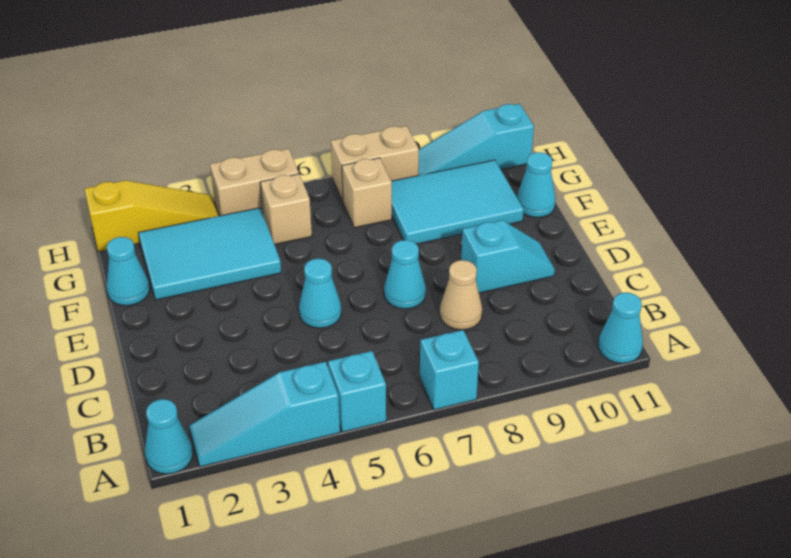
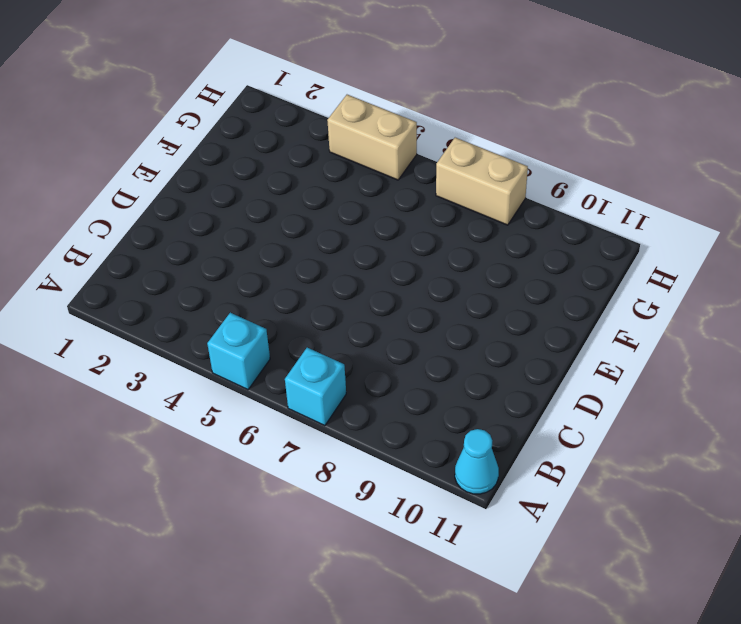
none -> cyan cone A1 level 1
none -> cyan slope A2:A4 level 1 top 4
none -> tan cone C8 level 1

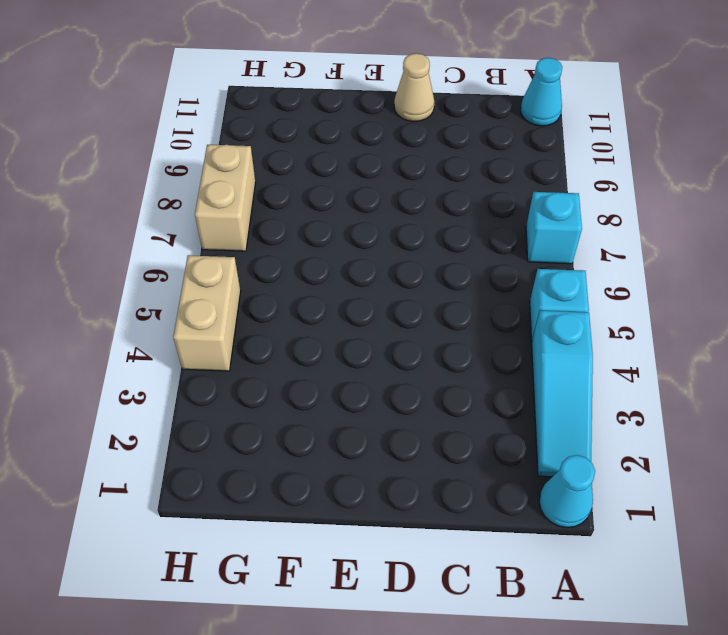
tan cone D11 level 1 -> tan cone C8 level 1
none -> cyan cone D5 level 1
none -> cyan cone D7 level 1
none -> cyan slope D9:D10 level 1 top 9

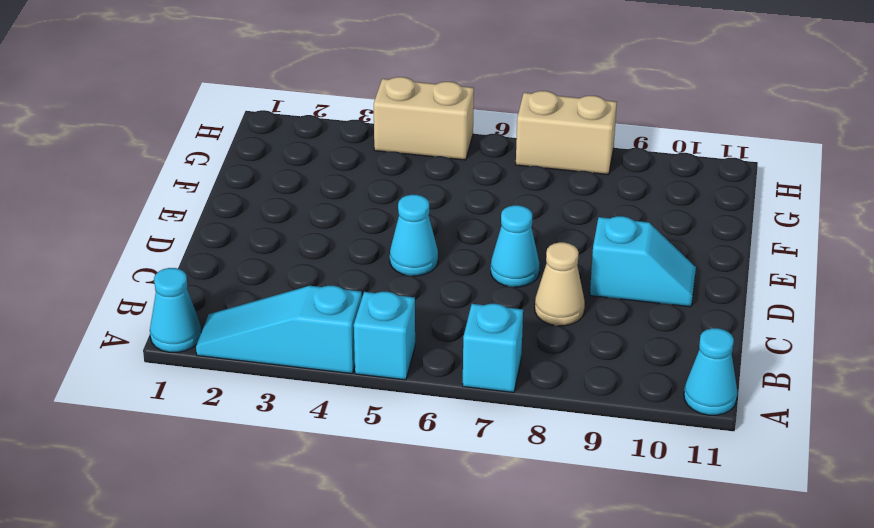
none -> cyan cone F1 level 1
none -> cyan tile F2:G4 level 1
none -> cyan tile F8:G10 level 1

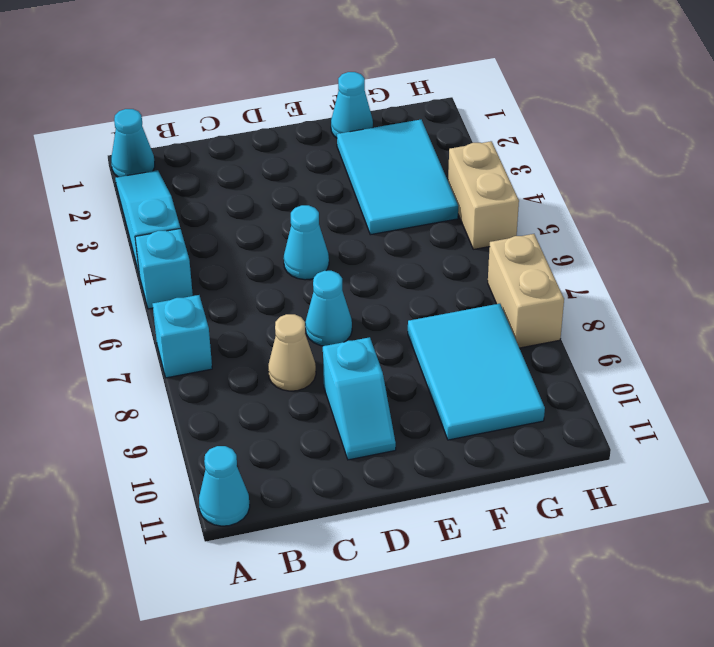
none -> cyan cone F11 level 1
none -> tan brick G5 level 1
none -> tan brick G7 level 1

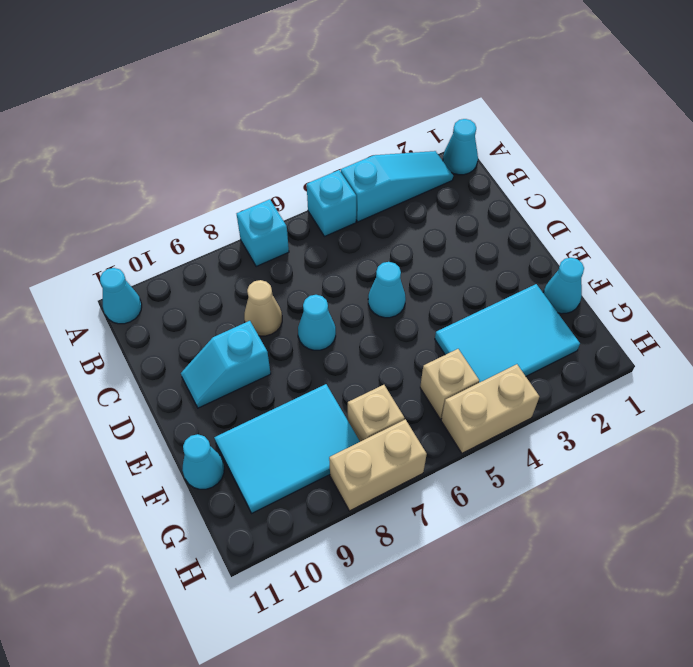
none -> yellow slope H1:H3 level 1 top 1
none -> cyan slope H9:H11 level 1 top 11

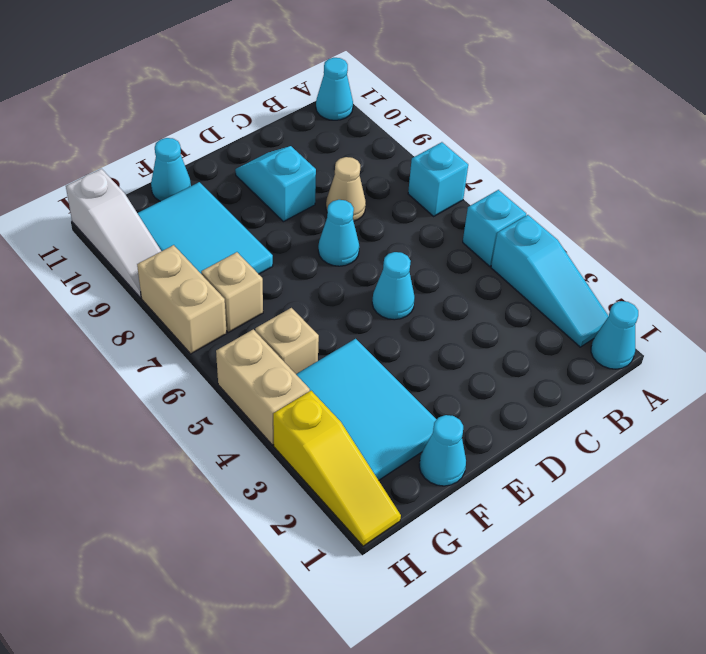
yellow slope H1:H3 level 1 top 3 -> yellow slope H1:H3 level 1 top 1
white slope H9:H11 level 1 top 11 -> cyan slope H9:H11 level 1 top 11

